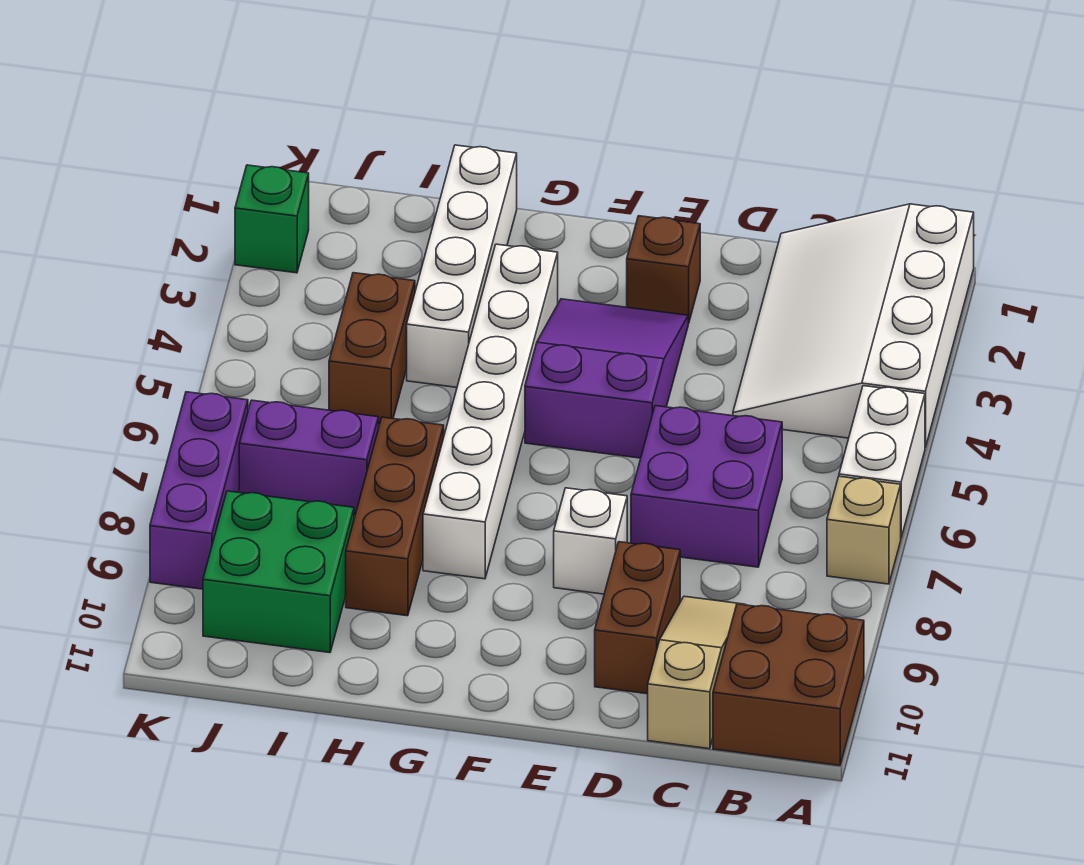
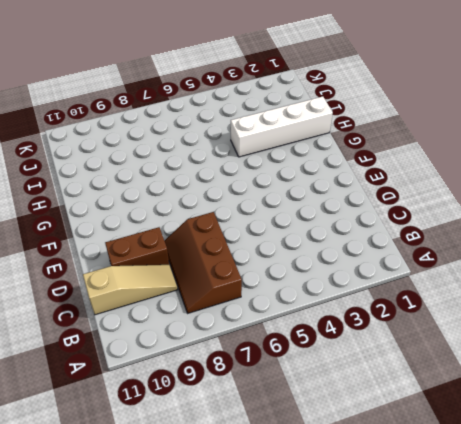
brown slope B7:D8 level 1 top 7 -> purple brick C6:D7 level 1
none -> white slope A1:C4 level 1 top A
none -> white brick A5:A6 level 1
none -> tan brick A7 level 1

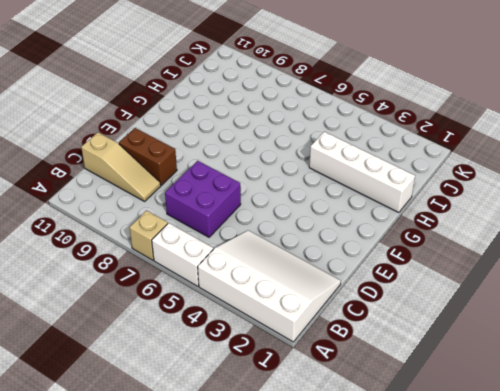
none -> brown brick A10:B11 level 1
none -> brown brick E2 level 1
none -> purple slope E3:F5 level 1 top 5

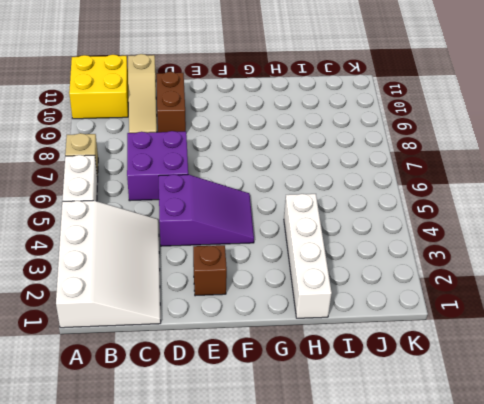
yellow brick A10:B11 level 1 -> brown brick A10:B11 level 1
purple slope D4:F5 level 1 top D -> purple slope E3:F5 level 1 top 5
none -> white brick E8 level 1
none -> white brick G3:G8 level 1
none -> brown brick H7:H9 level 1

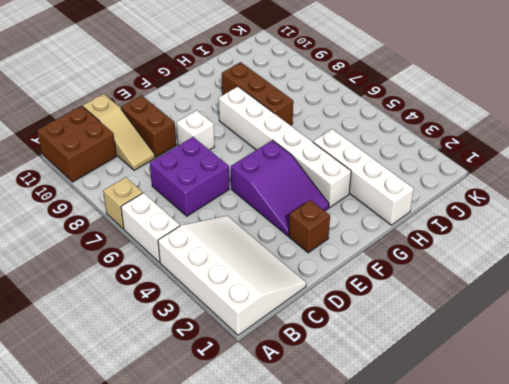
none -> brown brick I4:I5 level 1
none -> purple brick I7:J7 level 1
none -> green brick I9:J10 level 1

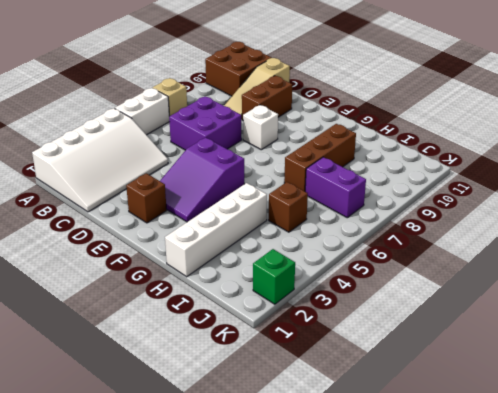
brown brick I5 level 1 -> brown brick I4:I5 level 1
none -> white brick G3:G8 level 1
none -> green brick I9:J10 level 1
none -> purple brick K7:K9 level 1

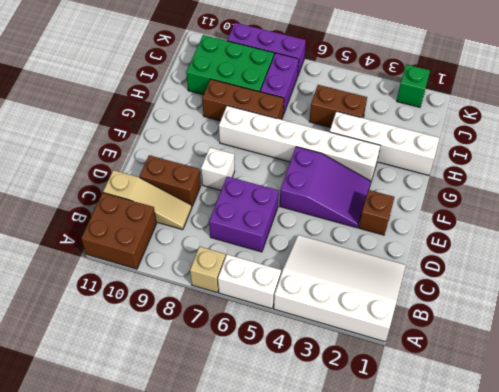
green brick I8:J10 level 1 -> green brick I9:J10 level 1

